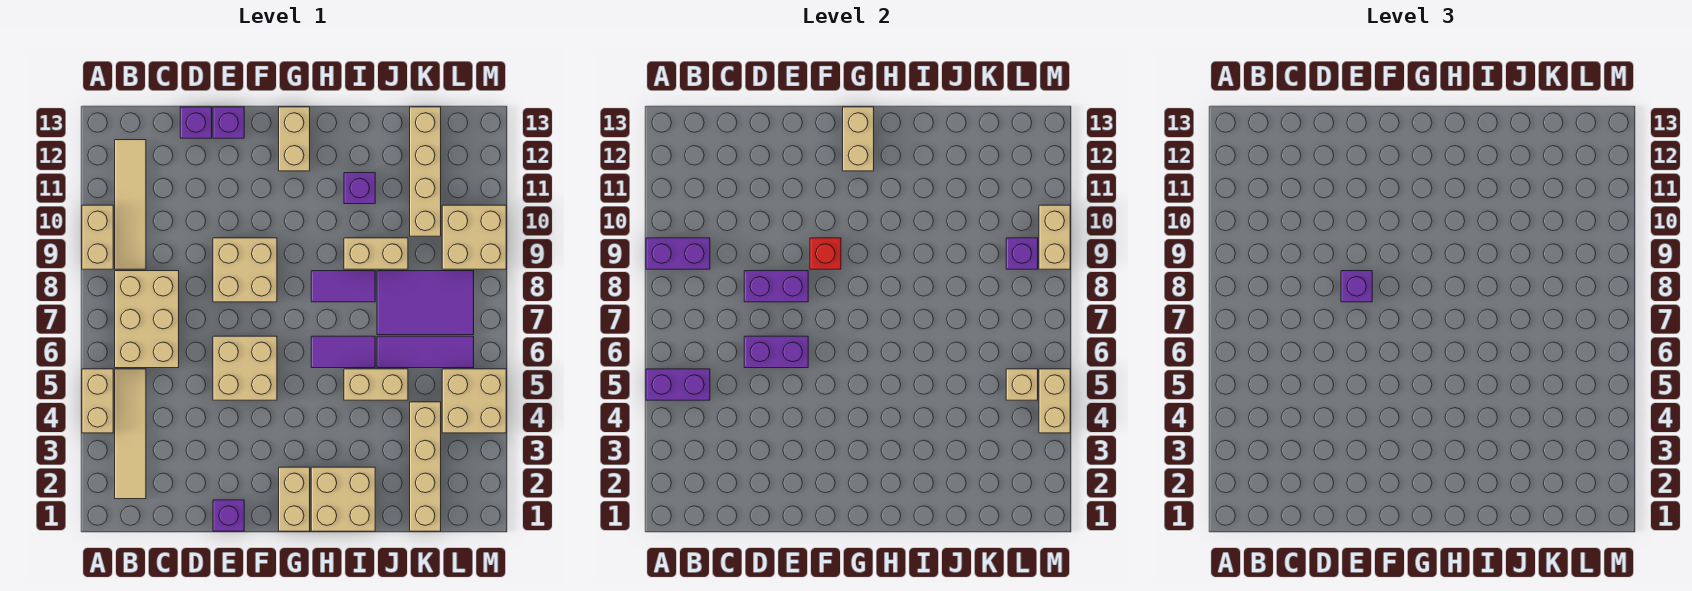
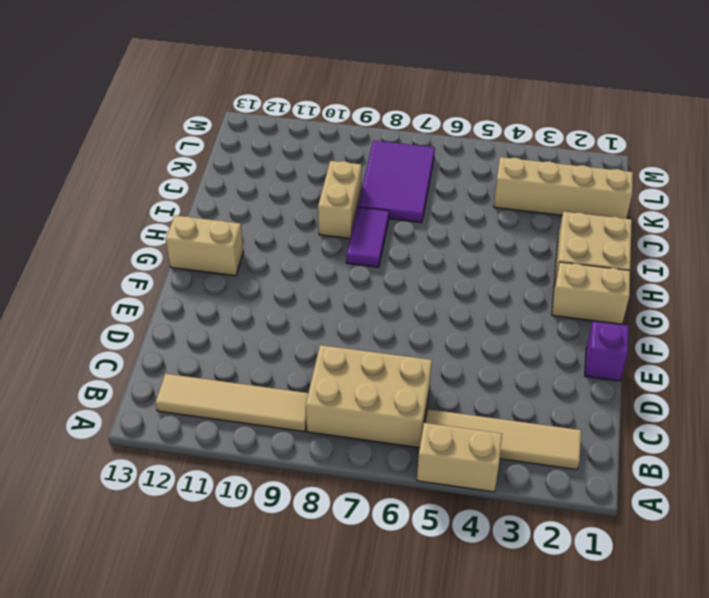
none -> tan brick A9:A10 level 1
none -> purple brick D13 level 1
none -> tan brick E5:F6 level 1
none -> tan brick E8:F9 level 1

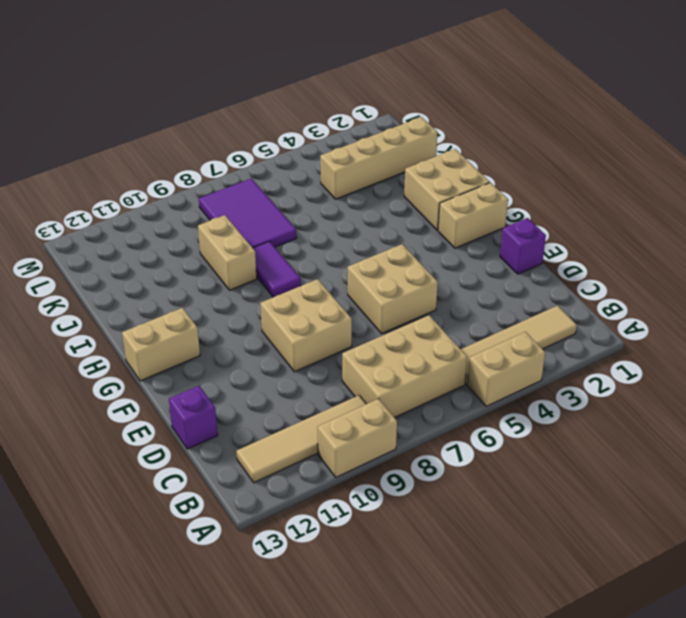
none -> purple brick E13 level 1
none -> purple tile H6:I6 level 1
none -> tan brick I5:J5 level 1
none -> purple brick I11 level 1

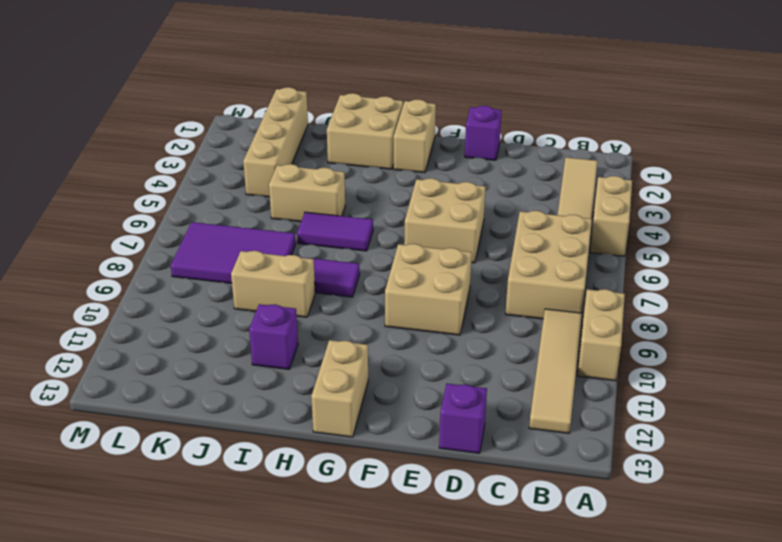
none -> purple brick E13 level 1
none -> purple tile J6:L6 level 1
none -> tan brick K10:K13 level 1
none -> tan brick L4:M5 level 1

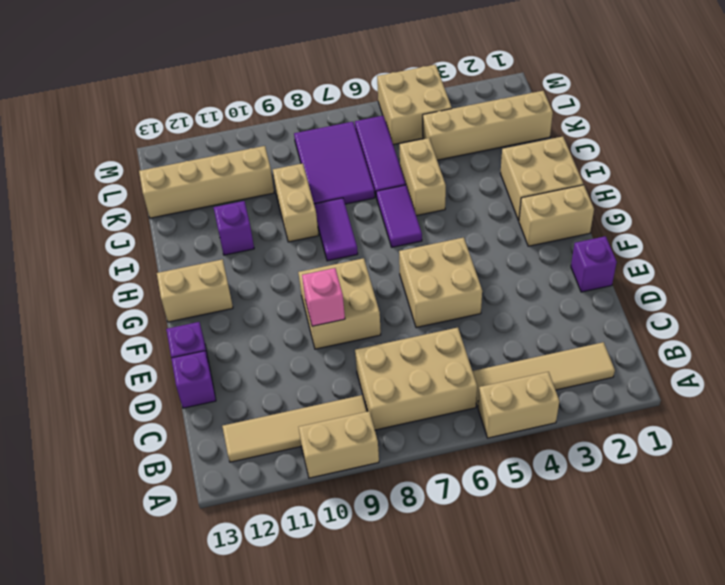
pink brick E9 level 2 -> none
none -> tan brick L9:M10 level 1
none -> purple brick A5:B5 level 2
none -> purple brick A9:B9 level 2
none -> purple brick D6:E6 level 2

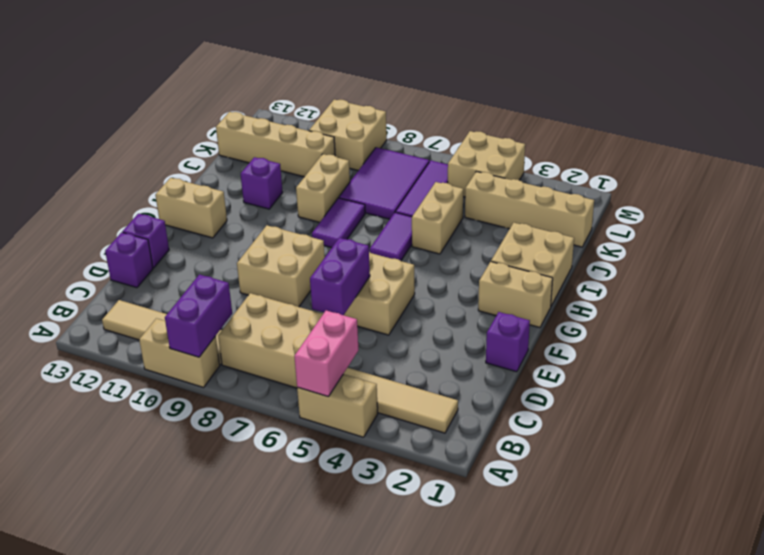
pink brick A5:B5 level 2 -> purple brick A5:B5 level 2
none -> purple brick D8:E8 level 2
none -> red brick F9 level 2
none -> tan brick G12:G13 level 2
none -> tan brick L5 level 2

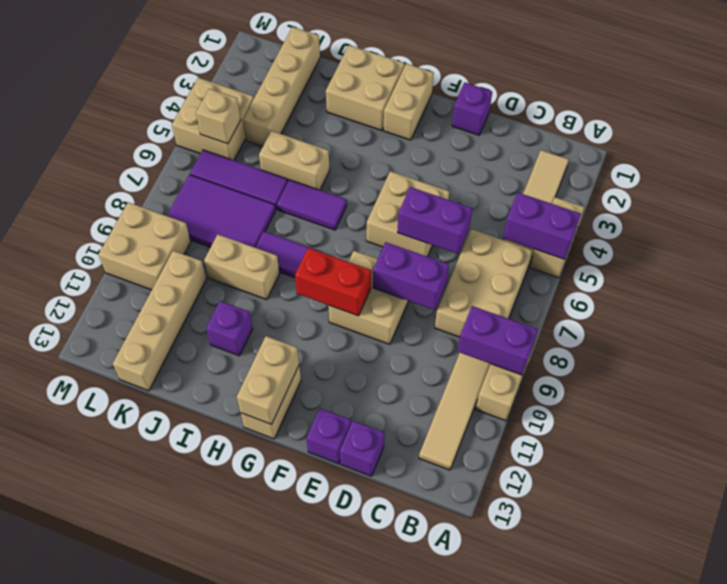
red brick F9:G9 level 2 -> red brick F9 level 2
none -> purple brick L9 level 2
none -> tan brick M4:M5 level 2
none -> tan brick M9:M10 level 2
none -> purple brick E8 level 3

